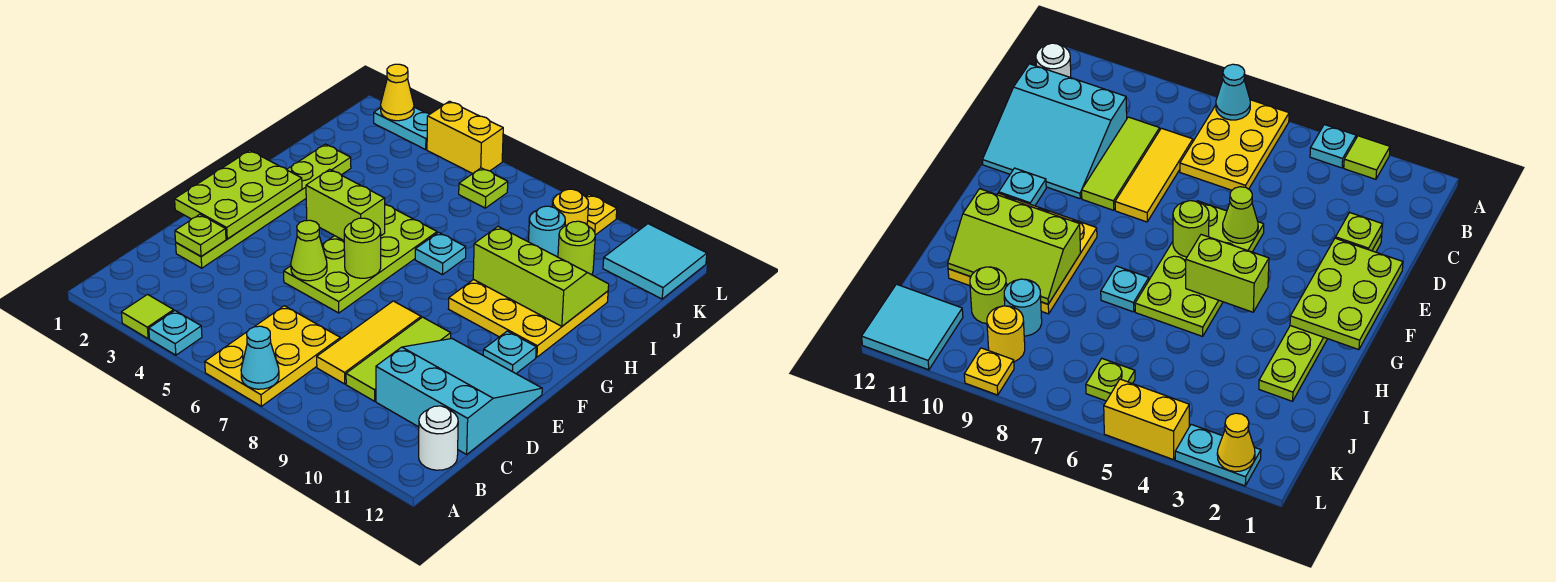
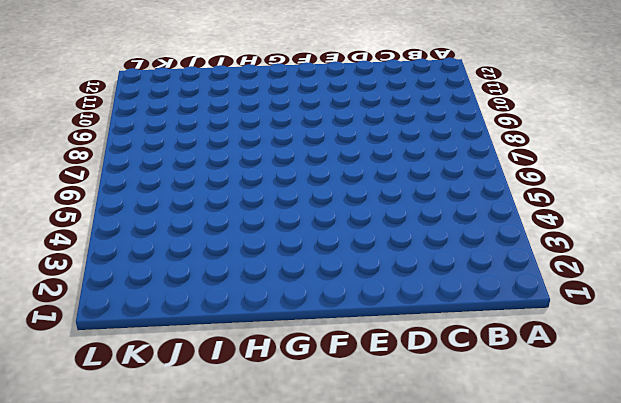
none -> lime tile A3 level 1
none -> cyan plate A4 level 1
none -> yellow plate A6:C7 level 1

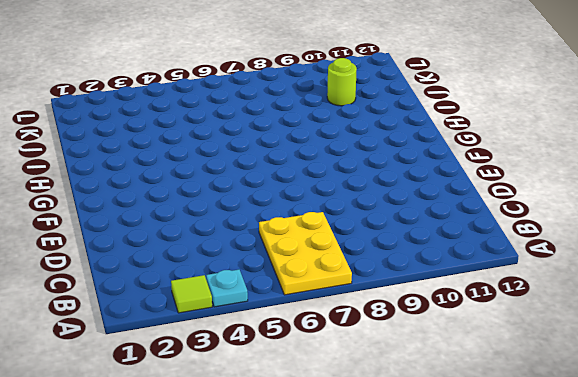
none -> white round brick B12 level 1
none -> yellow tile C8:E8 level 1
none -> lime tile C9:E9 level 1

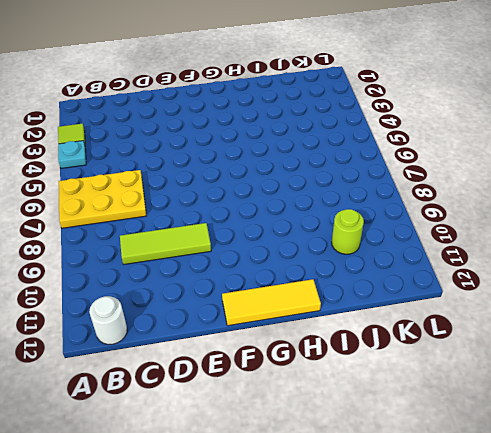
yellow tile F12:H12 level 1 -> yellow tile C8:E8 level 1
none -> cyan slope C10:E12 level 1 top C
none -> lime plate D2:I2 level 1
none -> lime plate E5:H6 level 1

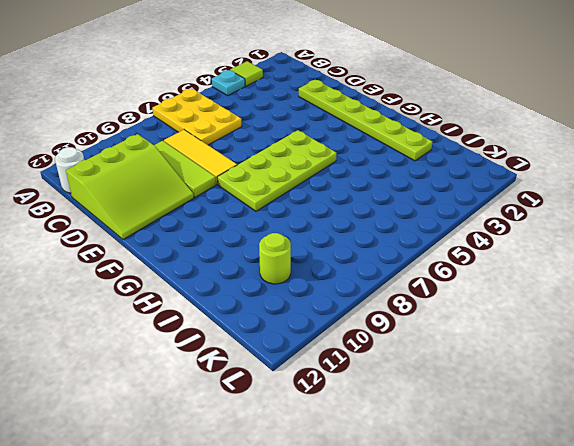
lime slope C10:E12 level 1 top C -> cyan slope C10:E12 level 1 top C
lime plate F5:G8 level 1 -> lime plate E5:H6 level 1
none -> cyan plate F11 level 1
none -> yellow plate G9:I11 level 1
none -> cyan plate H7 level 1

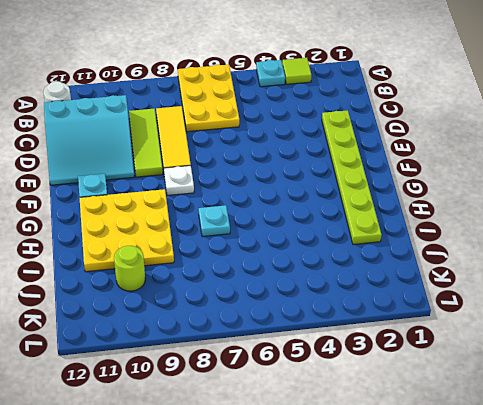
white plate F8 level 1 -> none
none -> lime plate E5:H6 level 1
none -> cyan round brick J9 level 1
none -> lime plate K6 level 1

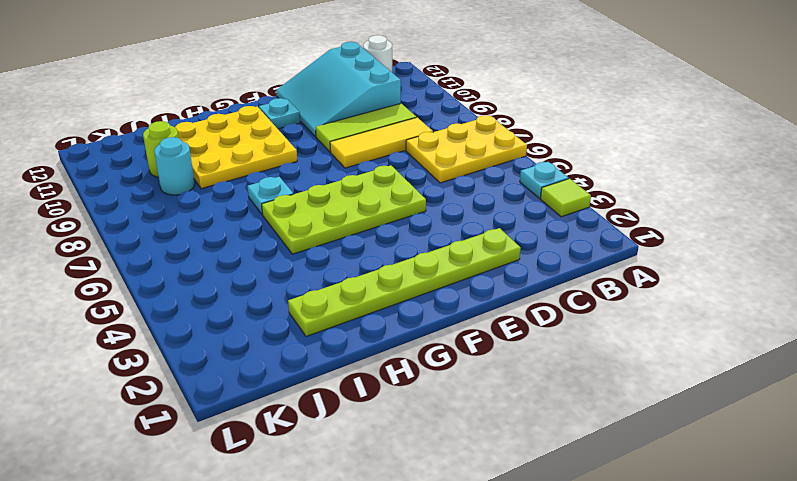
none -> lime plate K6 level 1
none -> yellow round brick K9 level 1
none -> cyan tile K11:L12 level 1

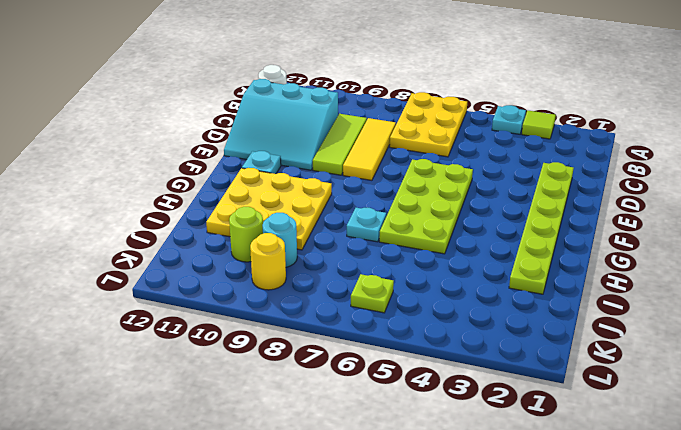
none -> cyan tile K11:L12 level 1
none -> cyan plate L2:L3 level 1
none -> yellow brick L4:L5 level 1

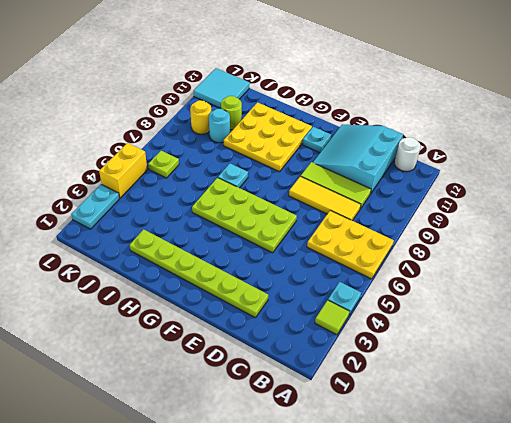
none -> yellow plate L9 level 1
none -> cyan cone A7 level 2
none -> lime plate D2 level 2

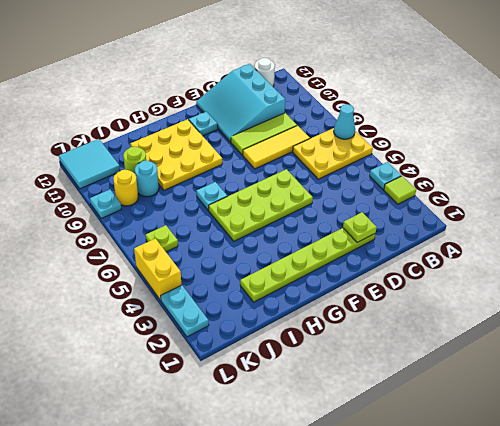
cyan plate L9 level 1 -> yellow plate L9 level 1
none -> lime plate E1:G2 level 2
none -> lime cone E5 level 2
none -> lime round brick F6 level 2

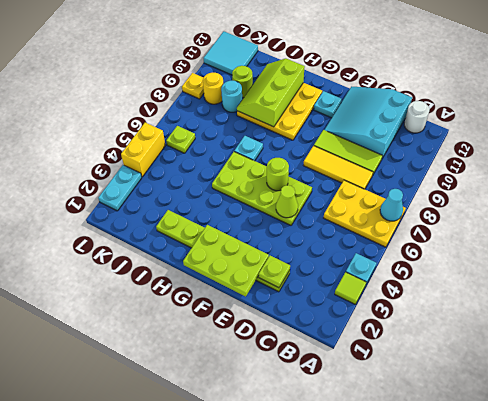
none -> lime brick G4:G5 level 2
none -> yellow cone L2 level 2

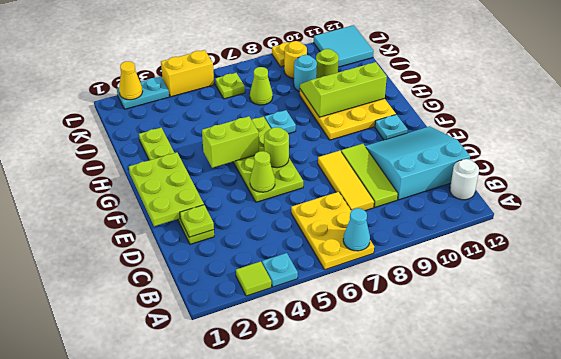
lime cone J7 level 1 -> none

